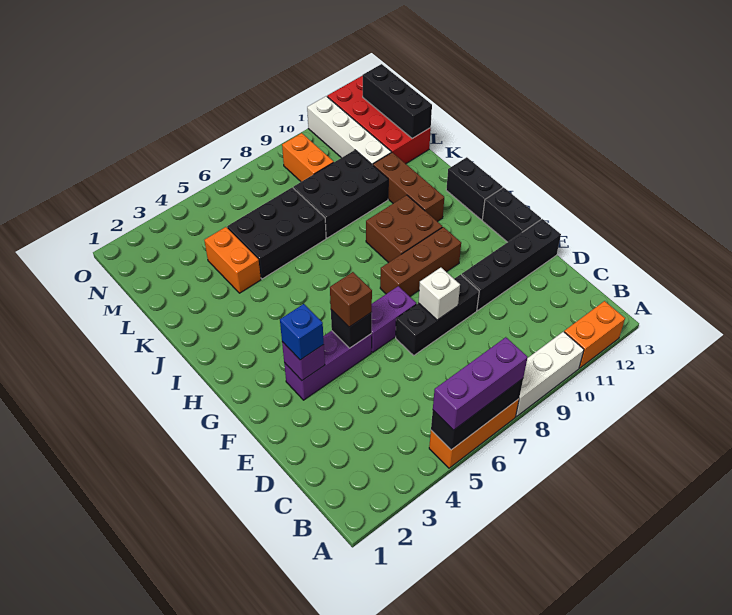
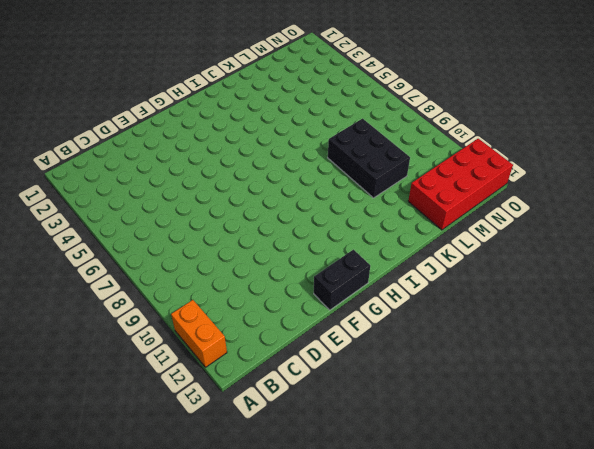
none -> orange brick A5:A7 level 1
none -> white brick A8:A10 level 1
none -> black brick E7:E9 level 1

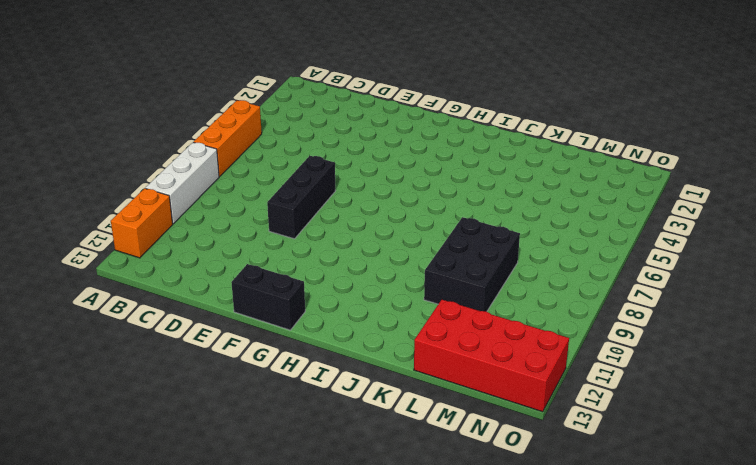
none -> black brick E10:E13 level 1
none -> purple brick F3:F5 level 1
none -> purple brick F6:F7 level 1

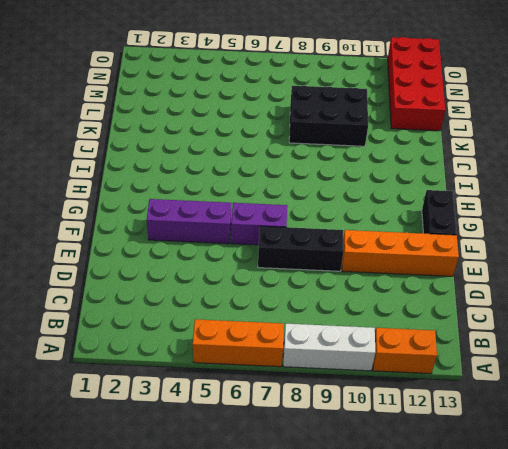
orange brick E10:E13 level 1 -> black brick E10:E13 level 1
none -> brown brick G8:G10 level 1
none -> brown brick H9:I10 level 1
none -> black brick H13:I13 level 1

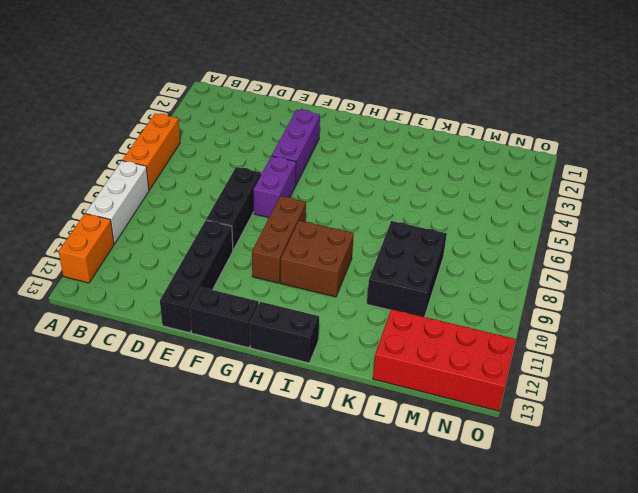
none -> brown brick I11:K11 level 1
none -> orange brick K4:L4 level 1
none -> black brick K5:L7 level 1

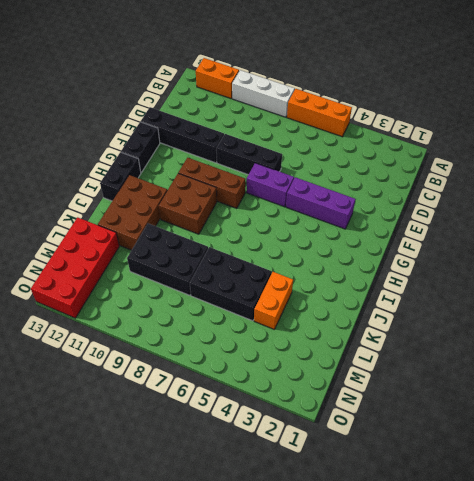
brown brick I11:K12 level 1 -> brown brick I11:K11 level 1
none -> white brick L11:O11 level 1
none -> orange brick M9:N9 level 1
none -> black brick A5:A7 level 2

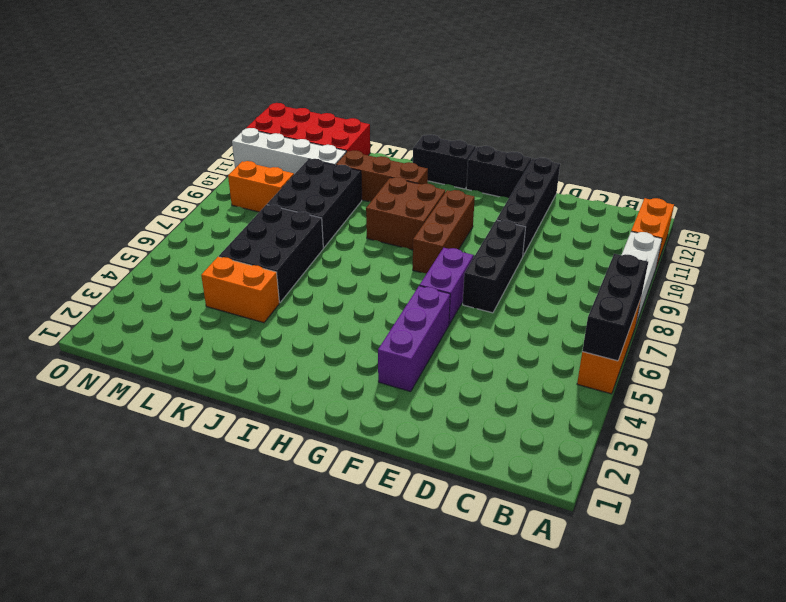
none -> white brick E8 level 2
none -> purple brick F3 level 2
none -> black brick F5 level 2

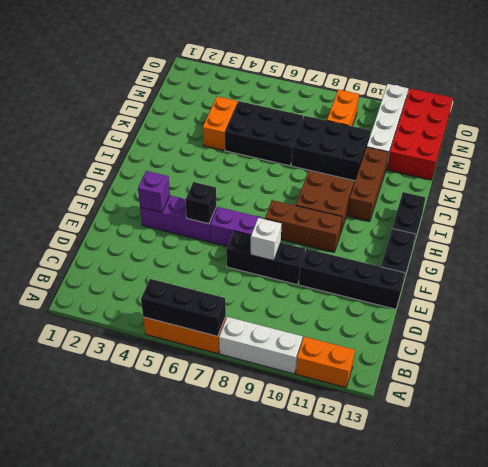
none -> black brick L13:N13 level 2
none -> purple brick A5:A7 level 3
none -> blue brick F3 level 3

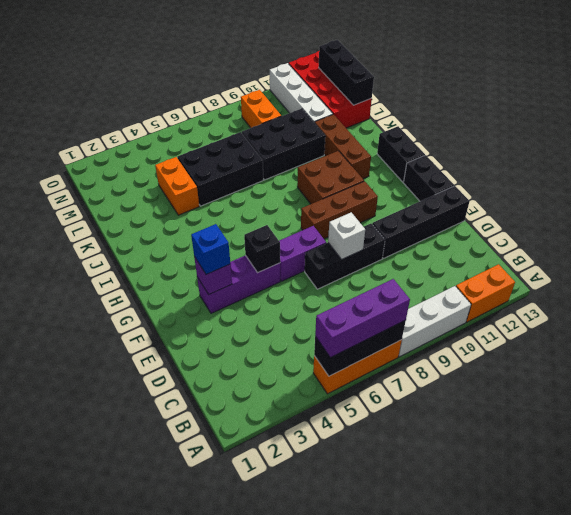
none -> brown brick F5 level 3

